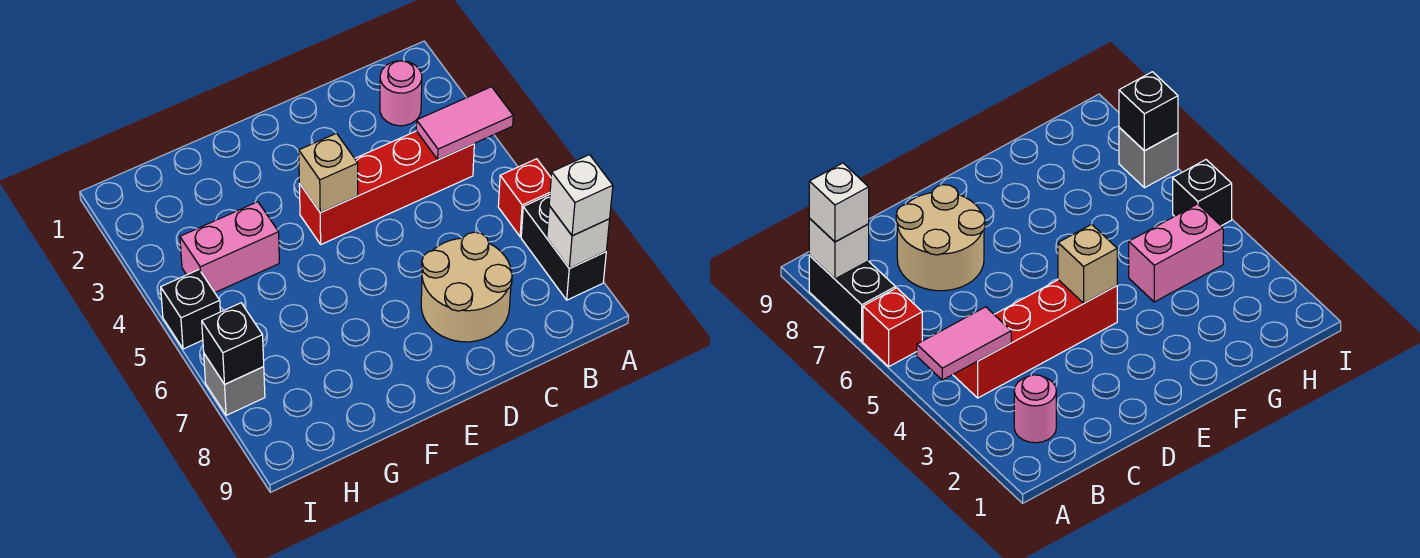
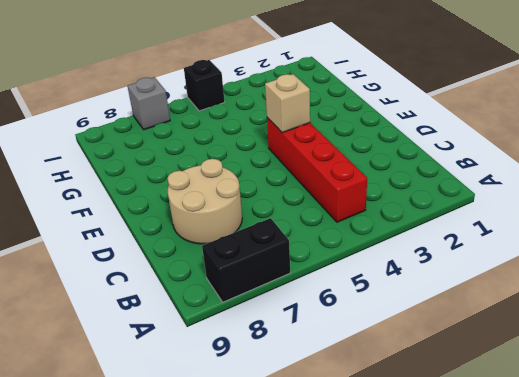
none -> red brick A6 level 1
none -> pink round brick B2 level 1
none -> pink brick G4:H4 level 1

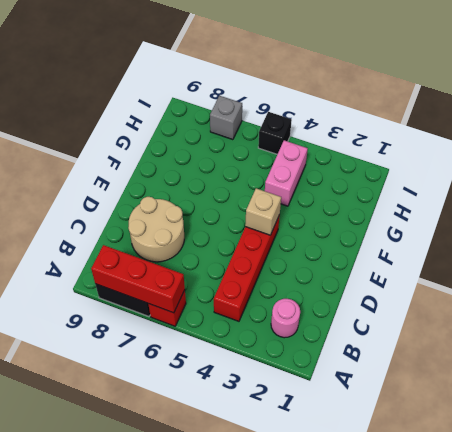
red brick A6:A8 level 2 -> white brick A8 level 2
none -> pink tile A4:B4 level 2
none -> black brick I7 level 2
none -> white brick A8 level 3

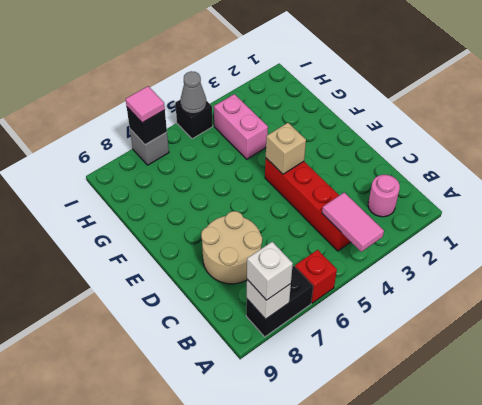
grey cone I5 level 2 -> none
pink tile I7 level 3 -> none

